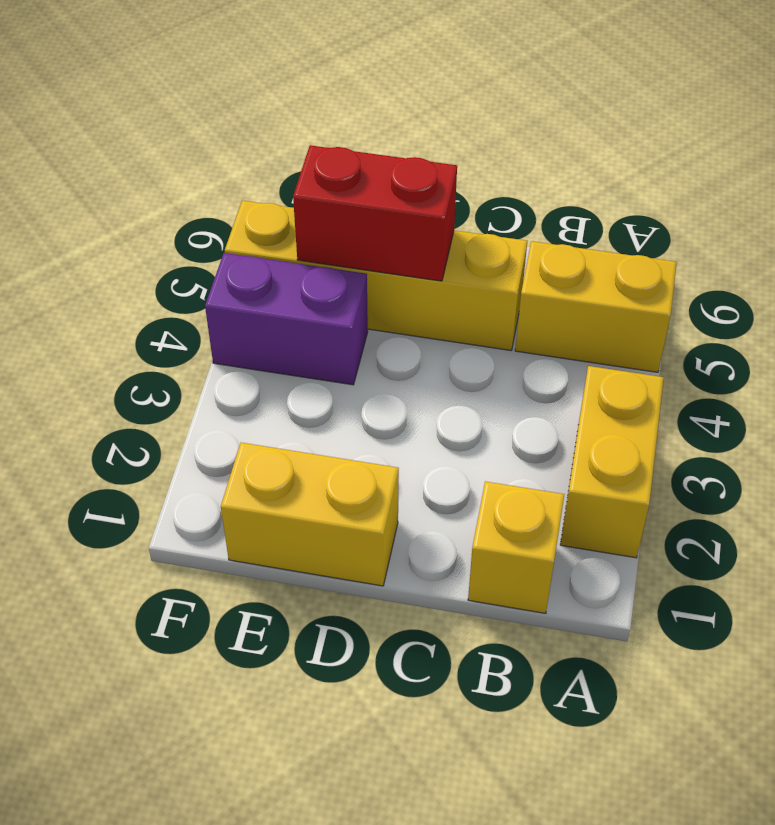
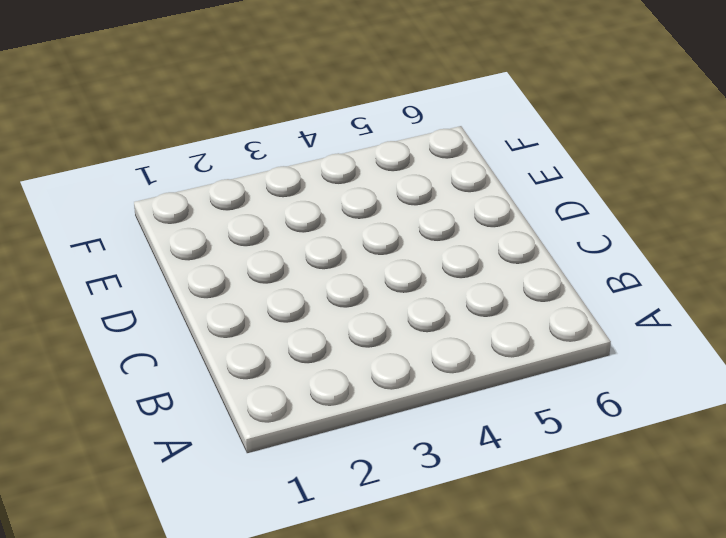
none -> yellow brick A2:A3 level 1
none -> yellow brick A5:B5 level 1

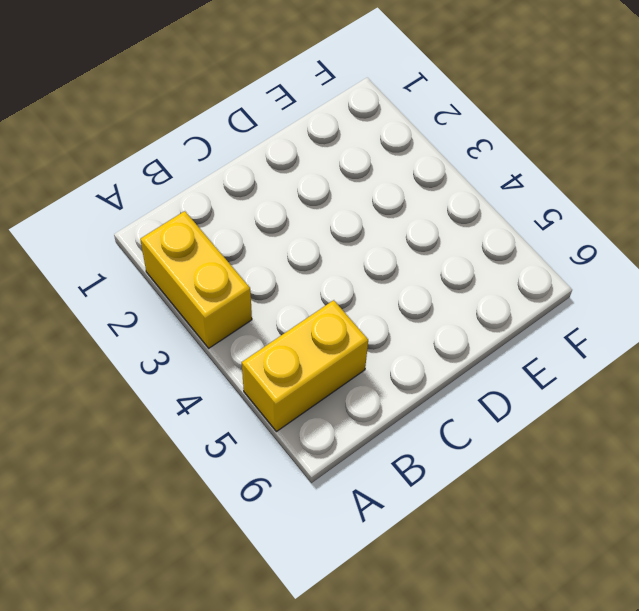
none -> yellow brick B1 level 1
none -> yellow brick C5:F5 level 1

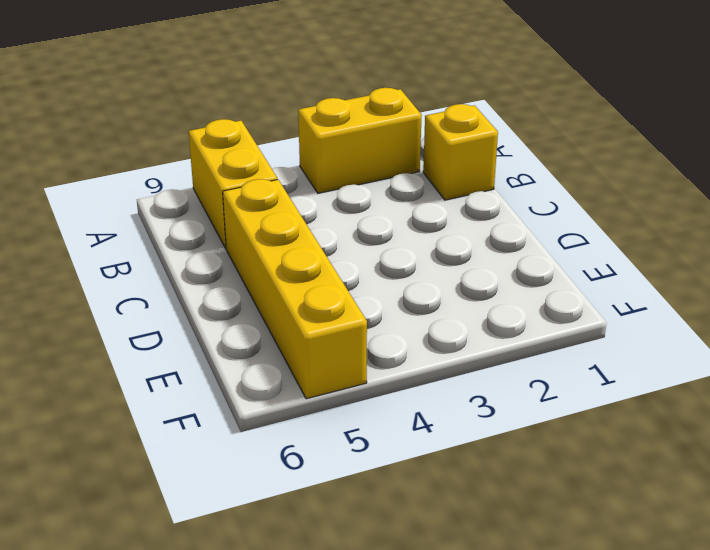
none -> yellow brick D1:E1 level 1
none -> purple brick E4:F4 level 1

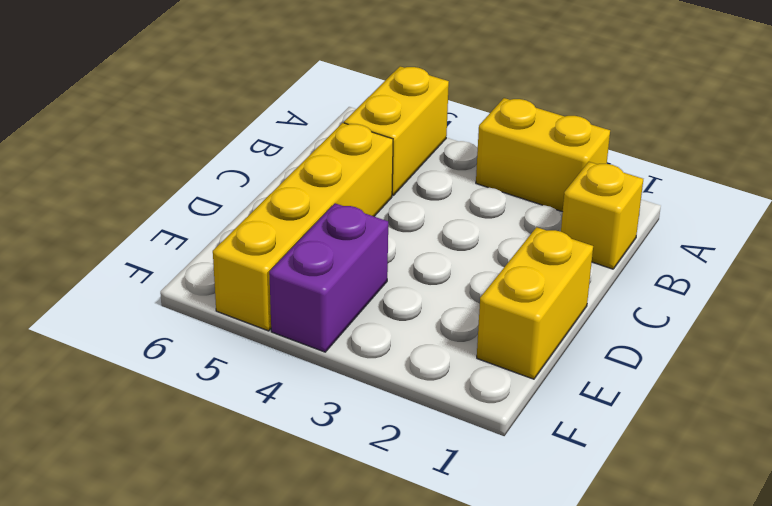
none -> red brick D5:E5 level 2

